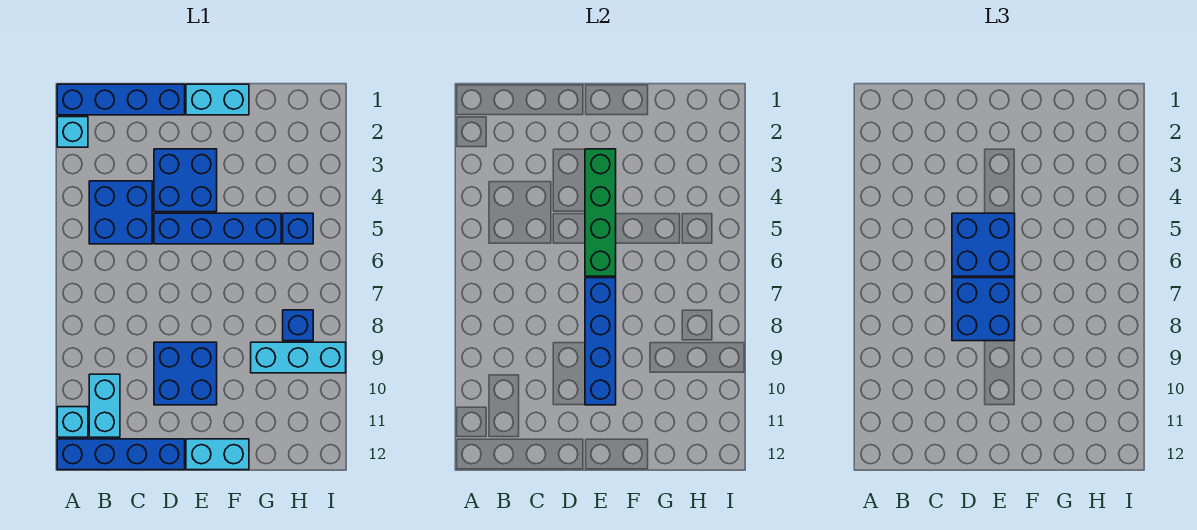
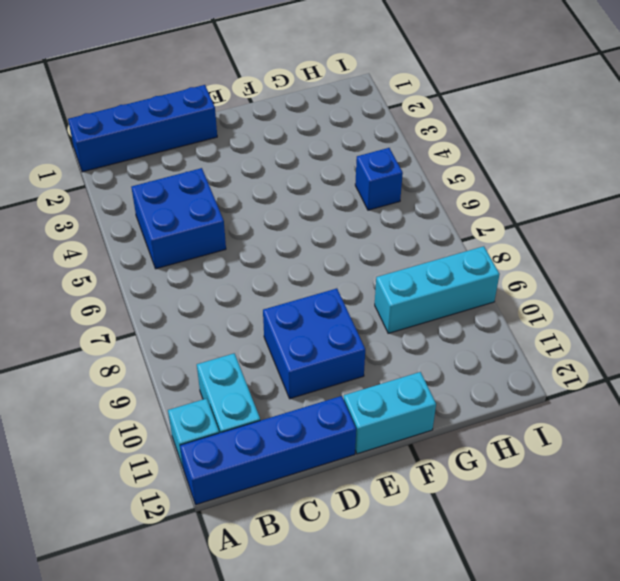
none -> cyan brick A2 level 1
none -> blue brick D3:E4 level 1
none -> blue brick D5:G5 level 1

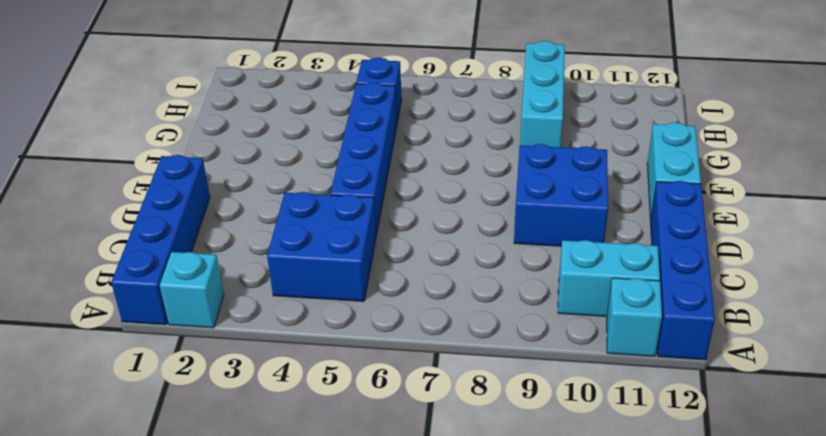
none -> blue brick D3:E4 level 1
none -> cyan brick E1:F1 level 1
none -> blue brick H8 level 1

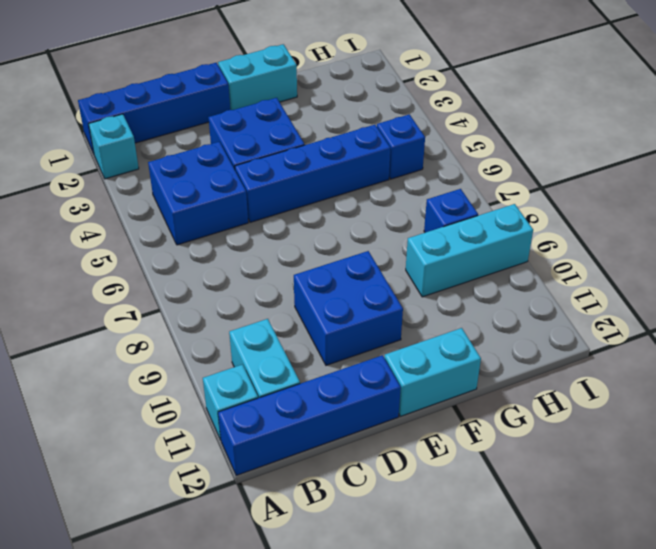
none -> green brick E3:E6 level 2
none -> blue brick E7:E10 level 2
none -> blue brick D5:E6 level 3

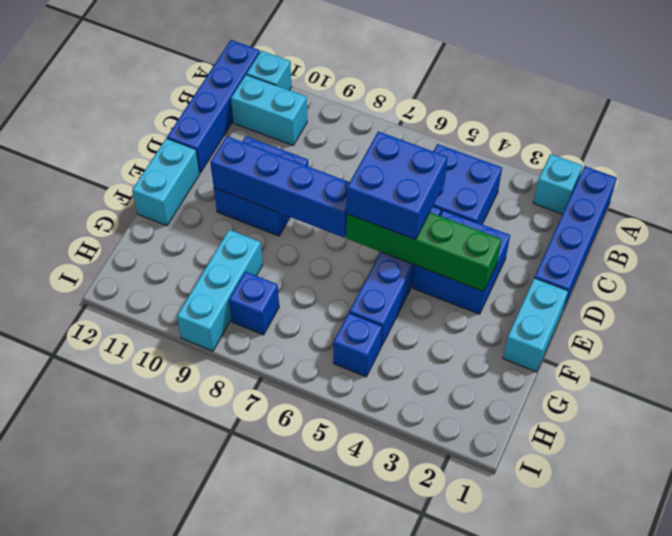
none -> blue brick D7:E8 level 3

